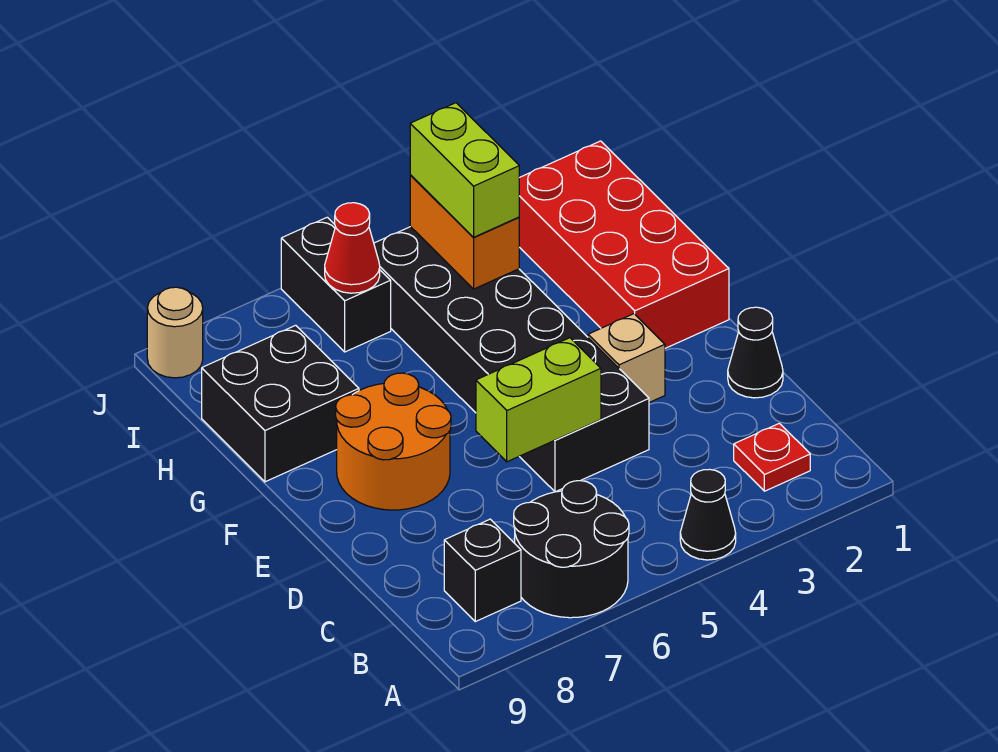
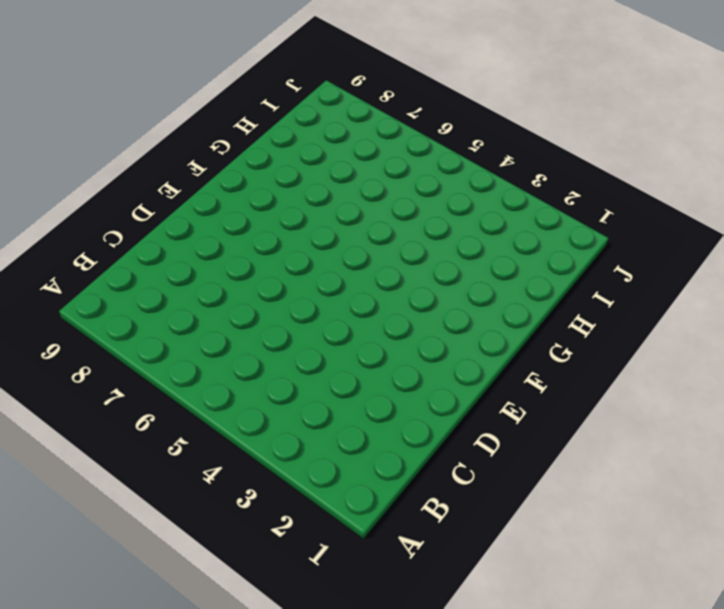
none -> black cone A4 level 1
none -> black round brick A6:B7 level 1
none -> red plate B2 level 1

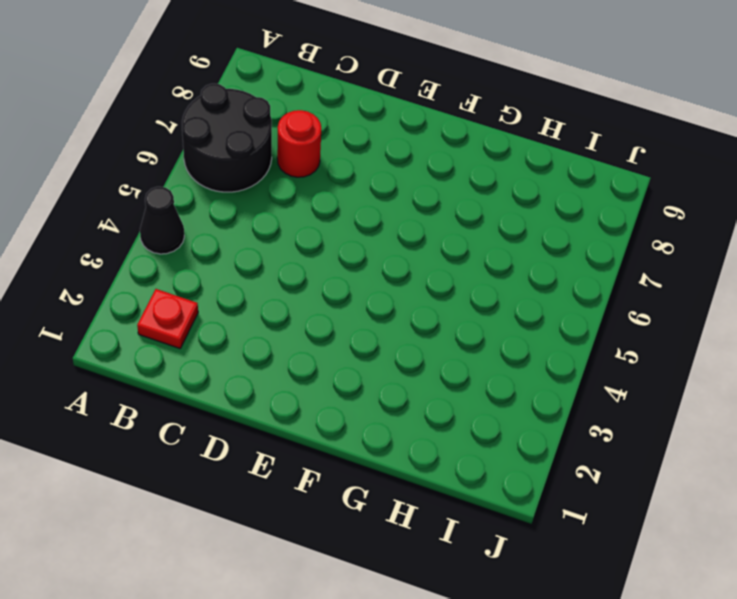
red round brick C7 level 1 -> none
none -> black brick B8 level 1
none -> black cone D1 level 1
none -> black brick D4:I5 level 1

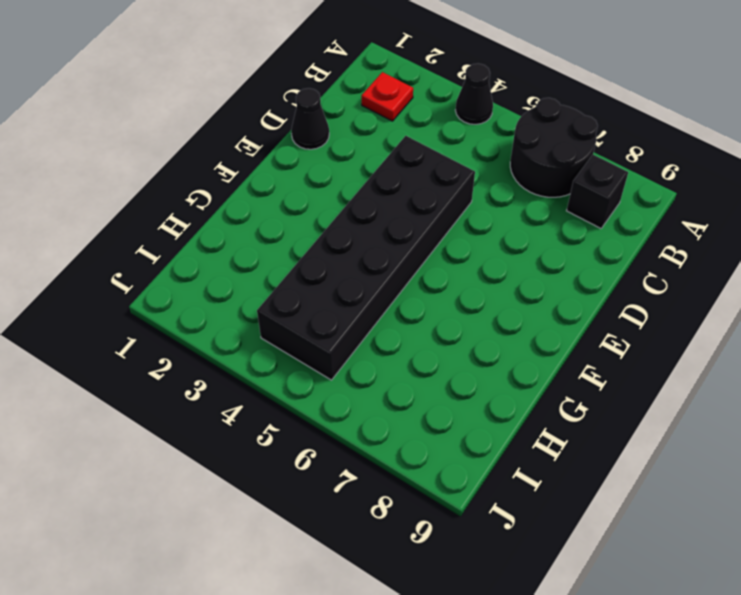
none -> tan brick E3 level 1
none -> orange round brick E7:F8 level 1
none -> red brick F1:I2 level 1

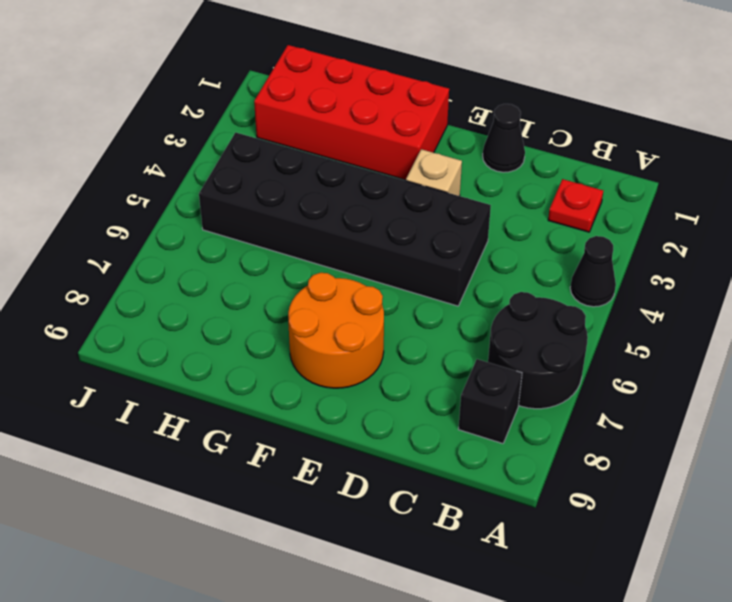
none -> black brick G8:H9 level 1
none -> black brick I6:J6 level 1
none -> tan round brick J9 level 1

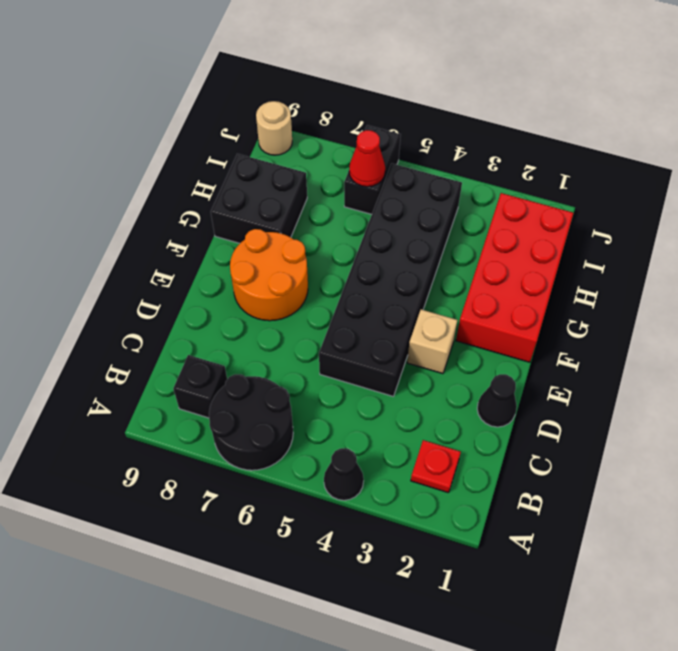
none -> lime brick D5:D6 level 2
none -> orange brick H4:I4 level 2
none -> lime brick H4:I4 level 3

